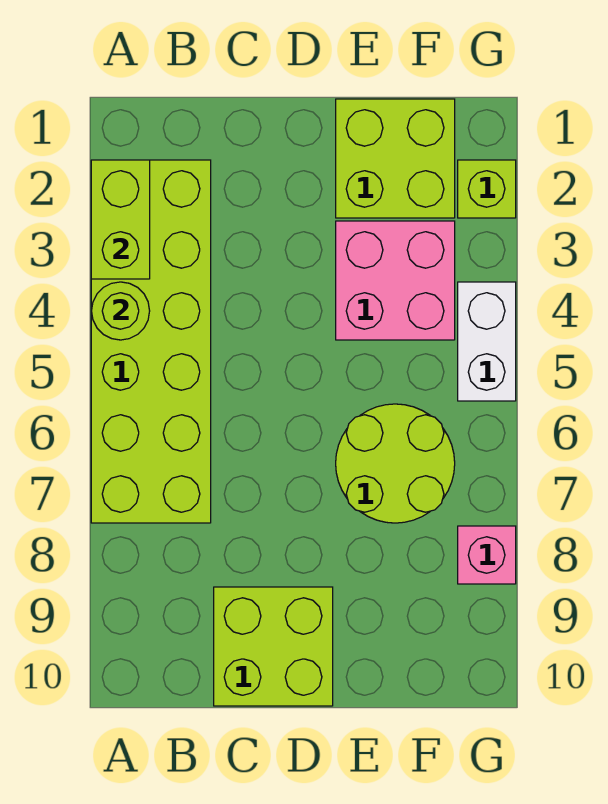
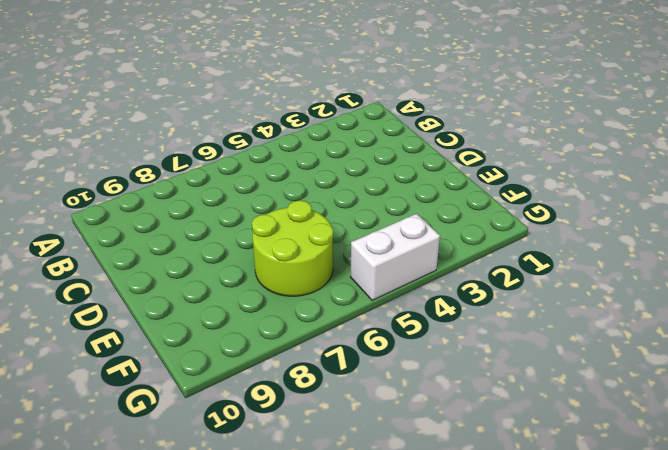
none -> lime brick A2:B7 level 1
none -> lime brick C9:D10 level 1

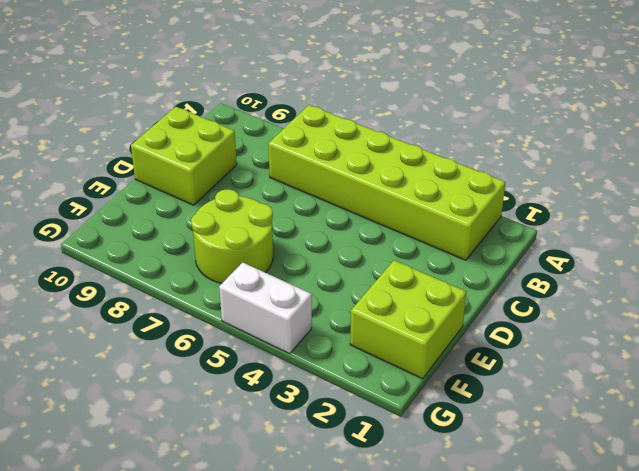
none -> pink brick E3:F4 level 1
none -> lime brick G2 level 1

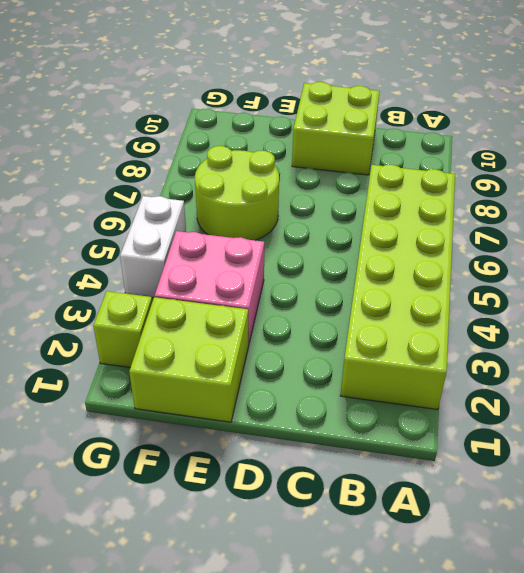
none -> pink brick G8 level 1
none -> lime brick A2:A3 level 2

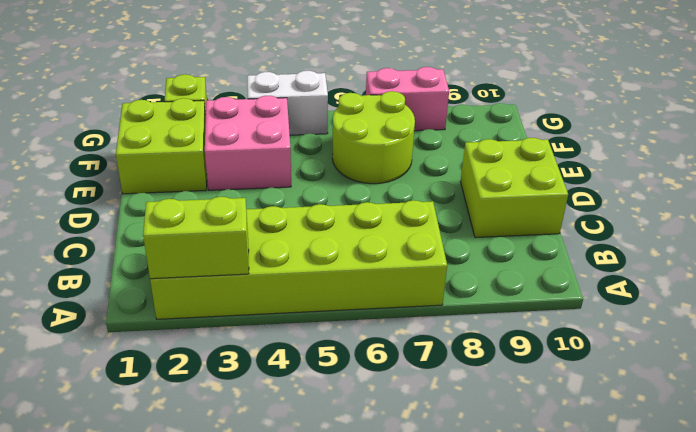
pink brick G7:G8 level 1 -> pink brick G8 level 1
none -> lime round brick A4 level 2

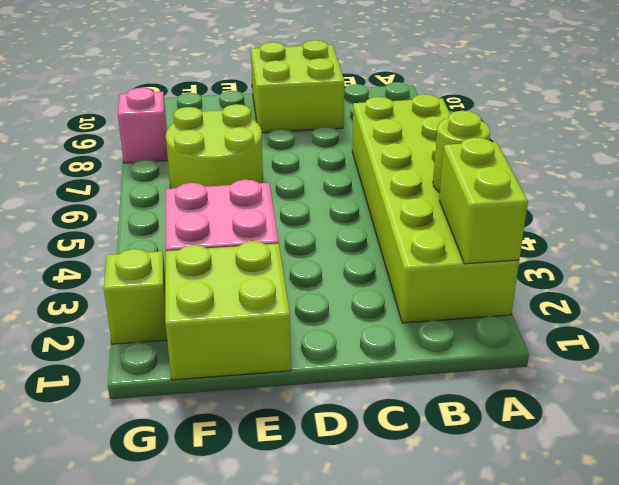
none -> white brick G4:G5 level 1

